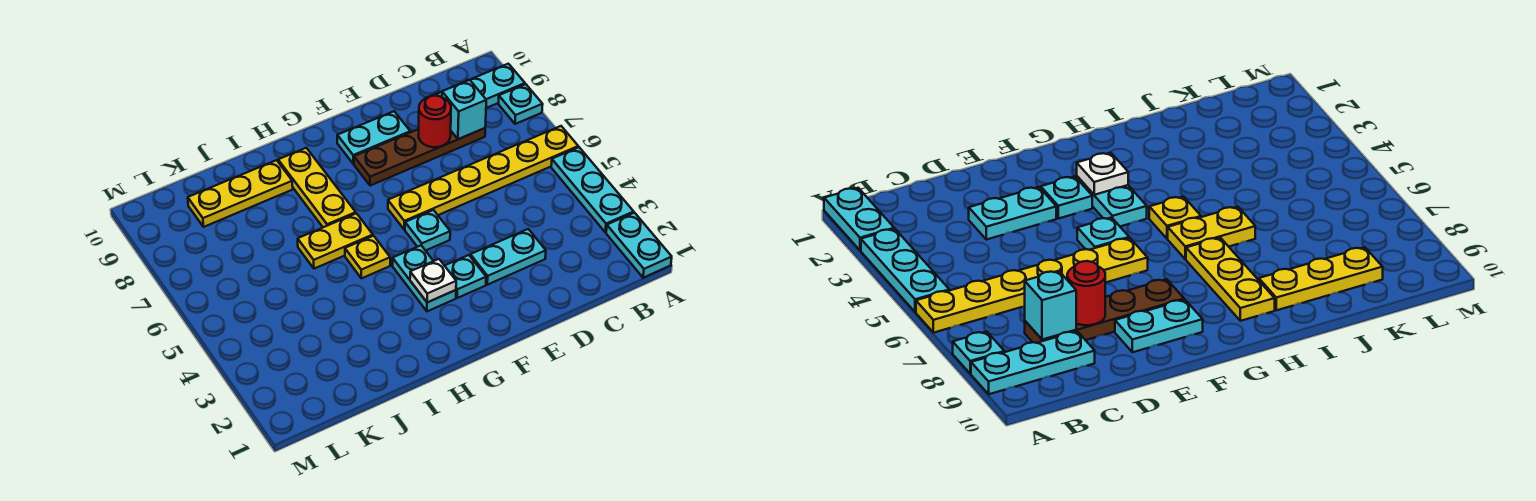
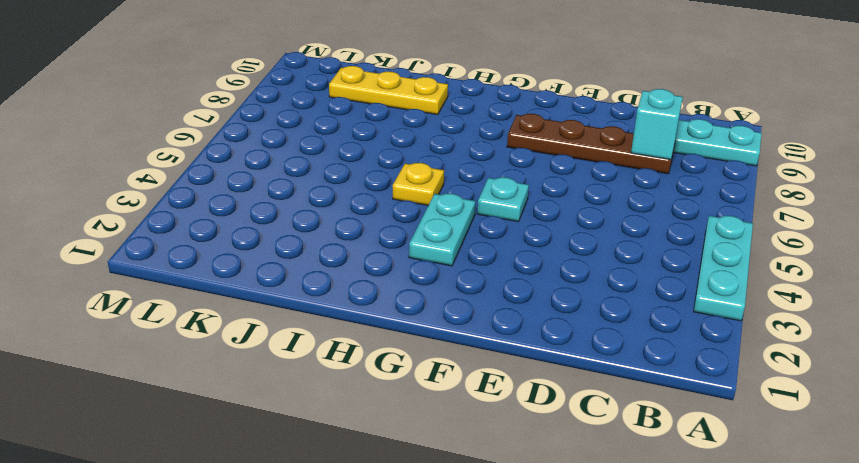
none -> cyan plate A1:A2 level 1
none -> yellow plate A6:F6 level 1
none -> cyan plate A8 level 1

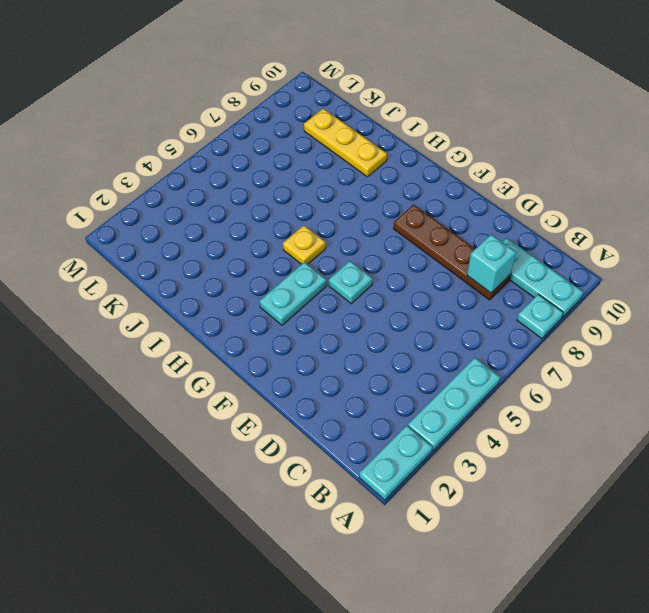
none -> yellow plate A6:F6 level 1
none -> cyan plate D3:E3 level 1
none -> cyan plate E9:F9 level 1

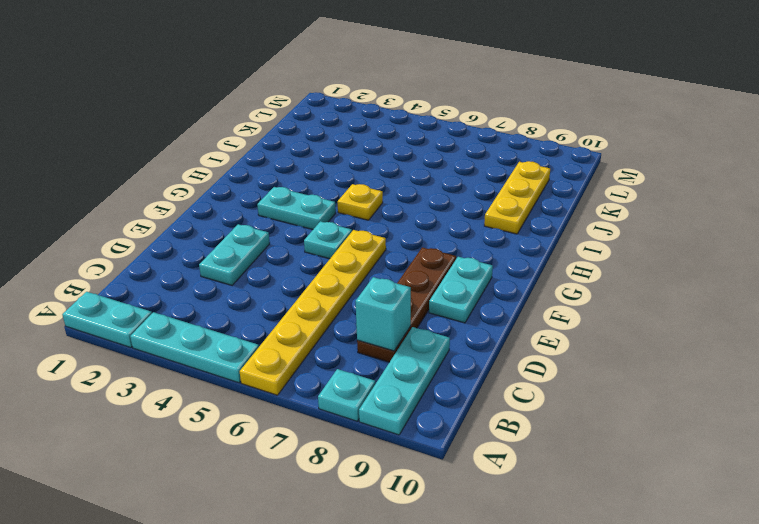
none -> cyan plate F3 level 1
none -> yellow plate H6:I6 level 1
none -> yellow plate H7:H9 level 1

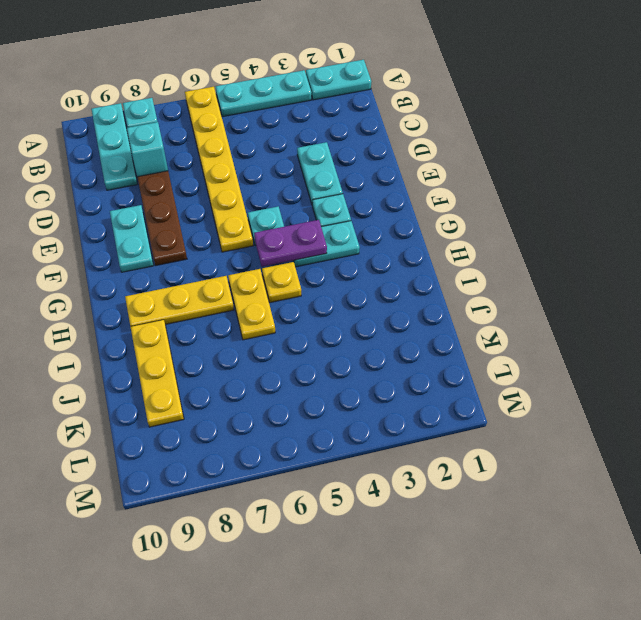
purple plate G4:G5 level 2 -> none
none -> red round brick D8 level 2
none -> white plate G3 level 2

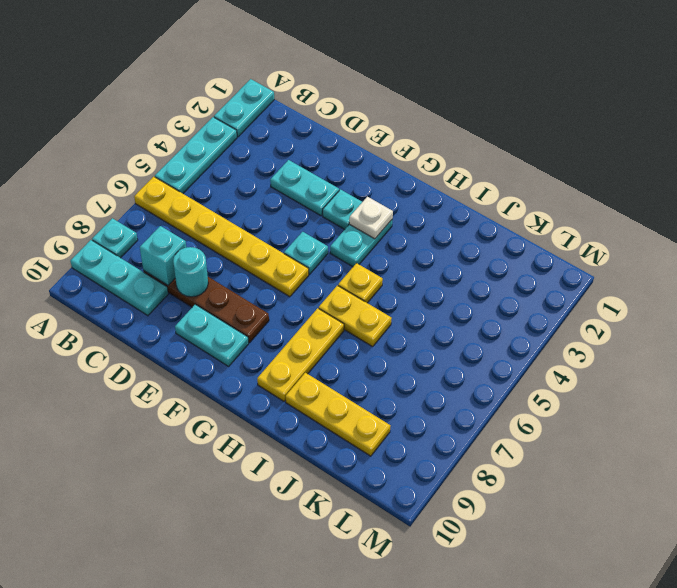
cyan round brick D8 level 2 -> red round brick D8 level 2

